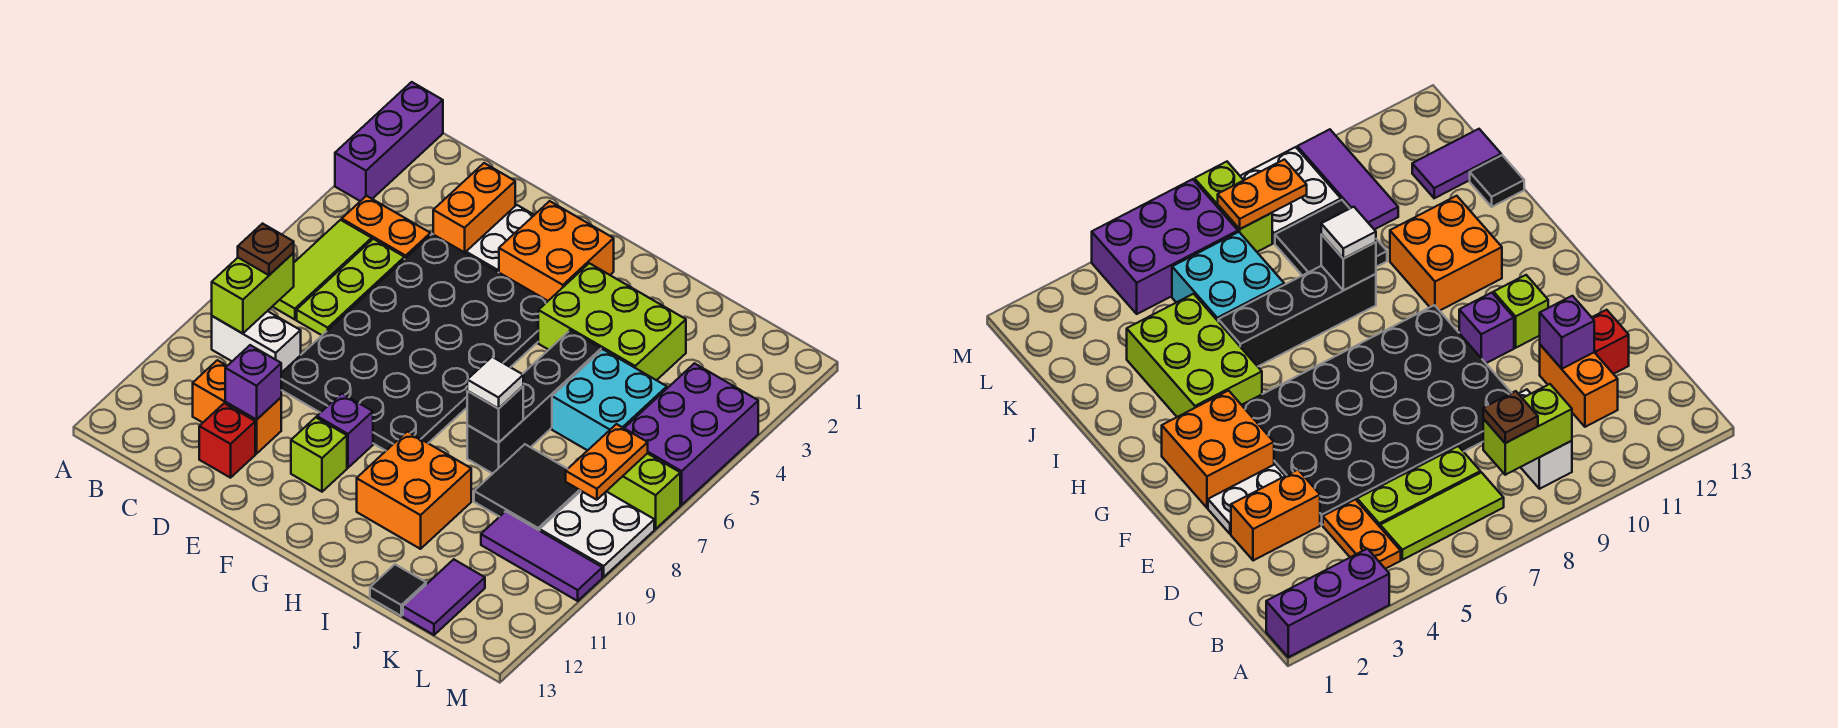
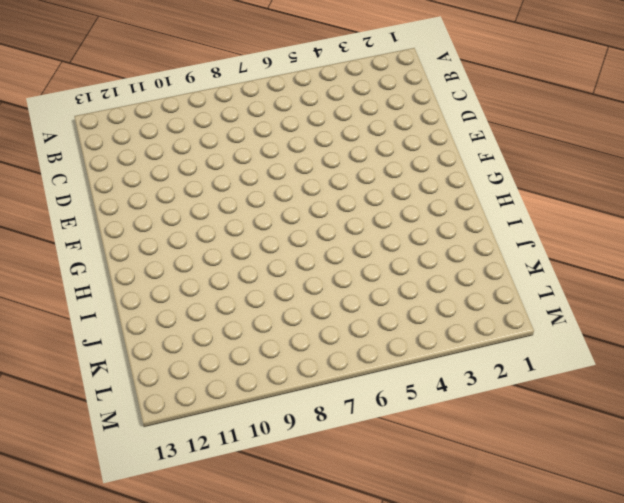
none -> purple brick A1:A3 level 1
none -> orange plate B4:C4 level 1
none -> lime tile B5:B7 level 1
none -> white brick B9:C9 level 1

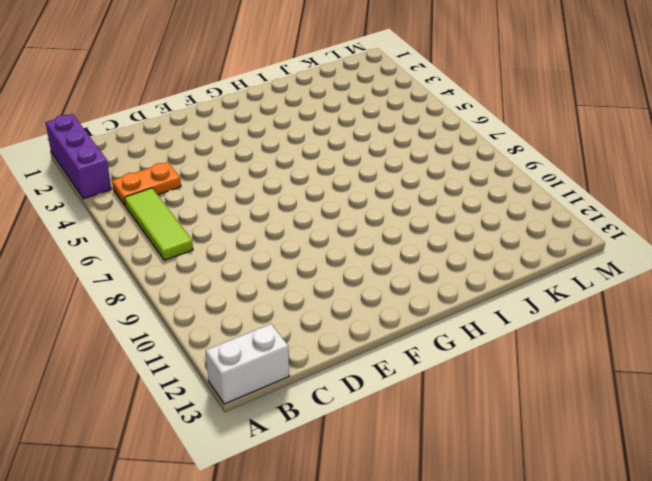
white brick A13:B13 level 1 -> white brick B9:C9 level 1
none -> lime plate C5:C7 level 1
none -> orange brick C11:D11 level 1
none -> orange brick D2:D3 level 1
none -> black plate D4:G9 level 1

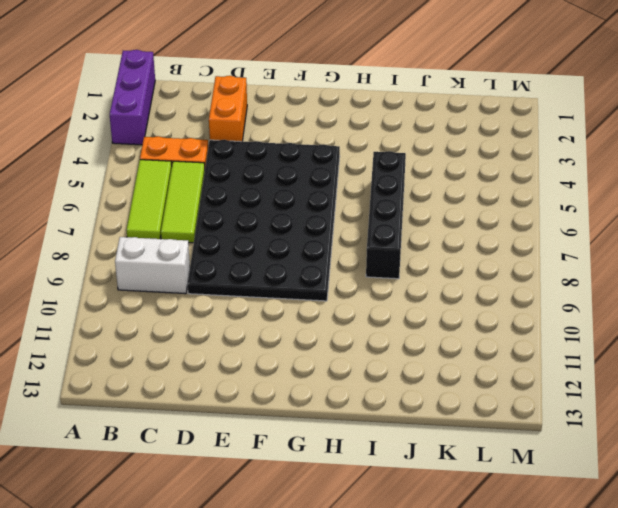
lime tile C5:C7 level 1 -> lime plate C5:C7 level 1
none -> orange brick C11:D11 level 1
none -> red brick D12 level 1
none -> white plate E2:E3 level 1
none -> orange brick F2:G3 level 1

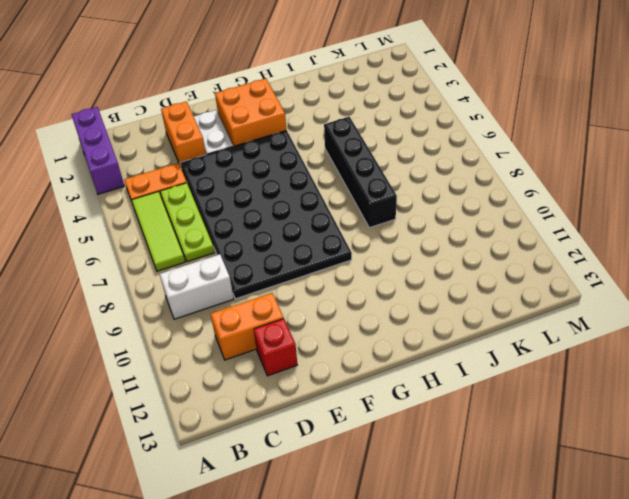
none -> purple brick F10 level 1
none -> lime brick F11 level 1
none -> lime brick H3:J4 level 1
none -> orange brick H10:I11 level 1

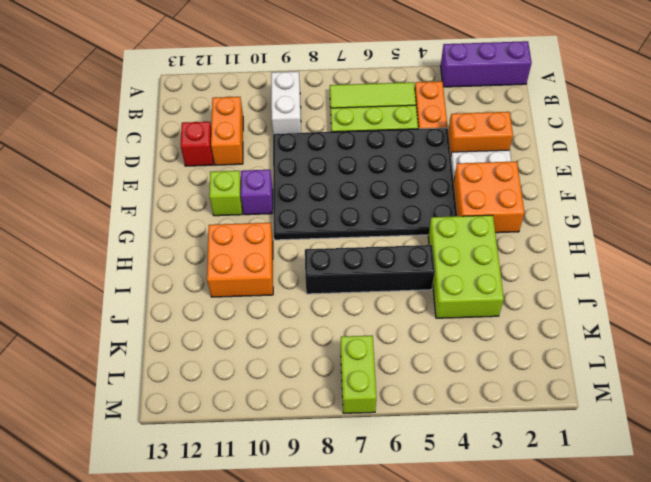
none -> cyan brick J5:K6 level 1
none -> black tile J8:K9 level 1
none -> black tile J13 level 1
none -> purple tile K10:M10 level 1

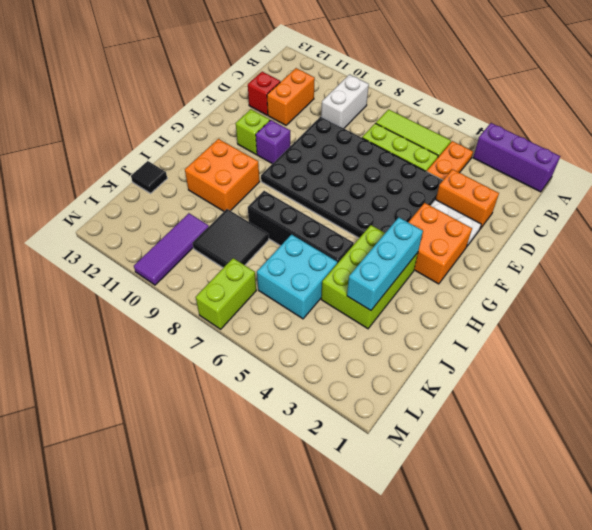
cyan brick H3:J3 level 2 -> none
none -> purple tile K12:K13 level 1
none -> purple brick L4:M6 level 1
none -> white plate L8:M9 level 1
none -> lime brick B8:B9 level 2

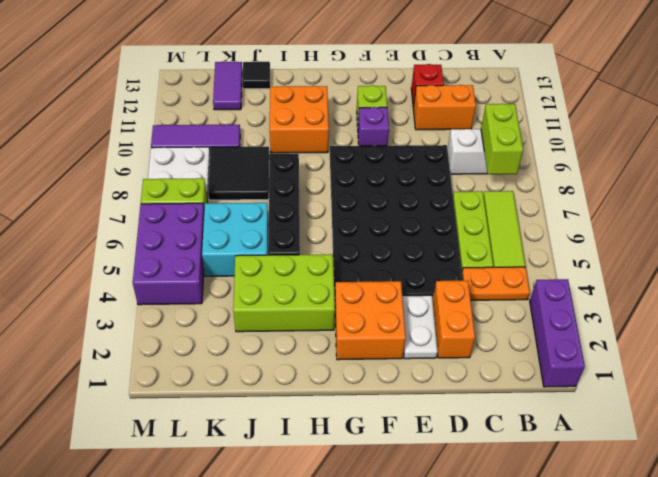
none -> purple brick D11 level 2
none -> black brick I8 level 2
none -> orange plate L7:L8 level 2
none -> brown plate B8 level 3

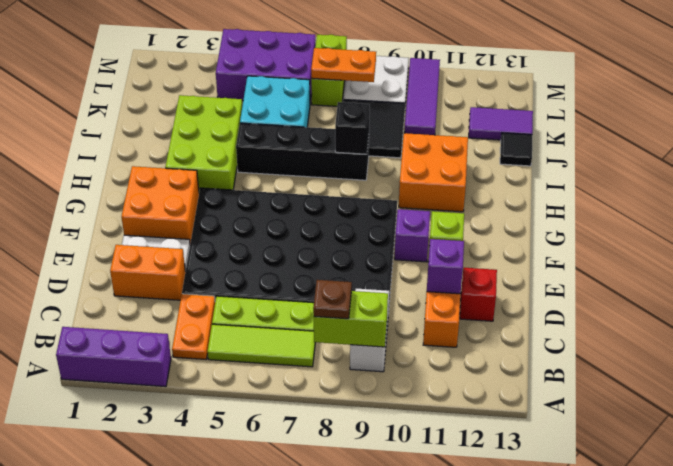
none -> white tile I8 level 3

